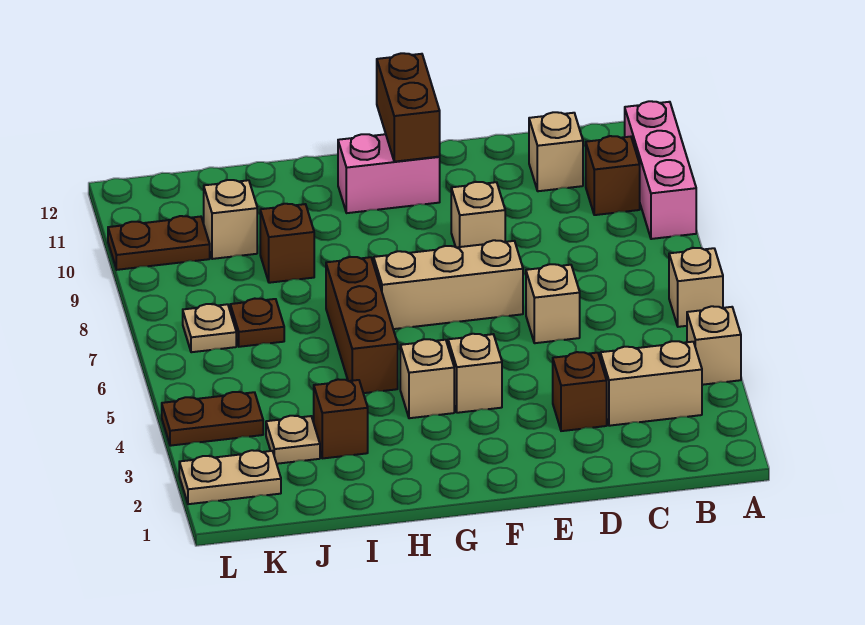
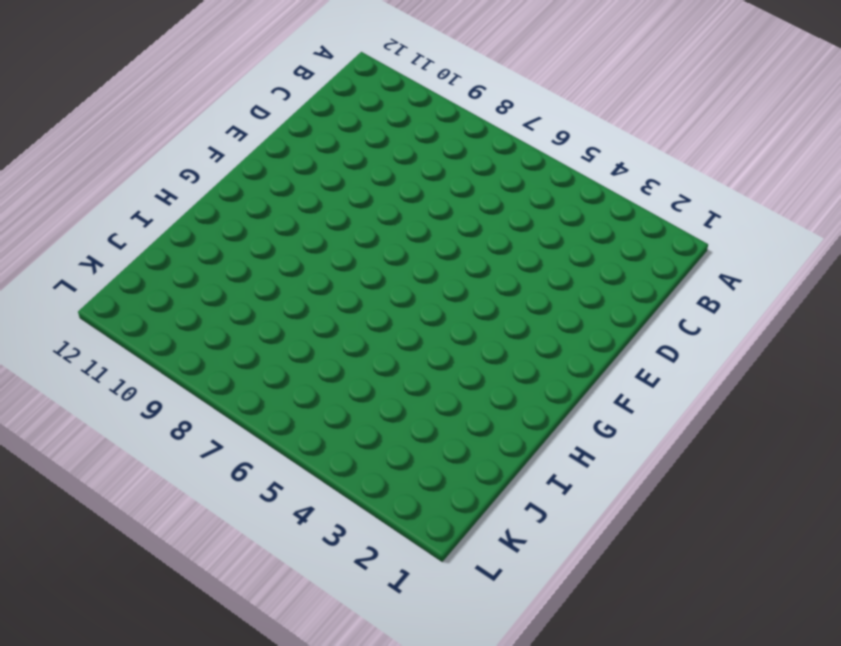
none -> tan brick A4 level 1
none -> tan brick A6 level 1
none -> pink brick A9:A11 level 1

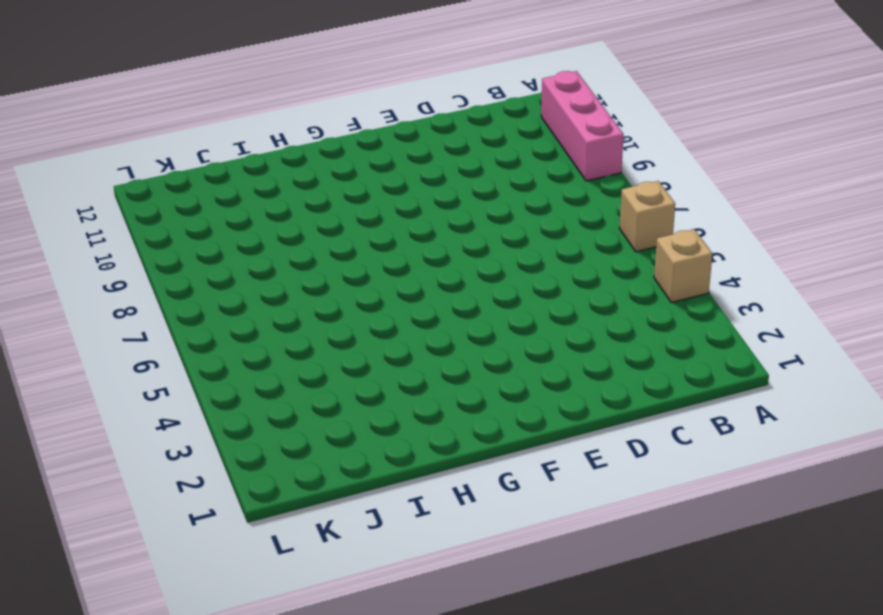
none -> tan brick B3:C3 level 1
none -> brown brick B10 level 1
none -> tan brick C11 level 1

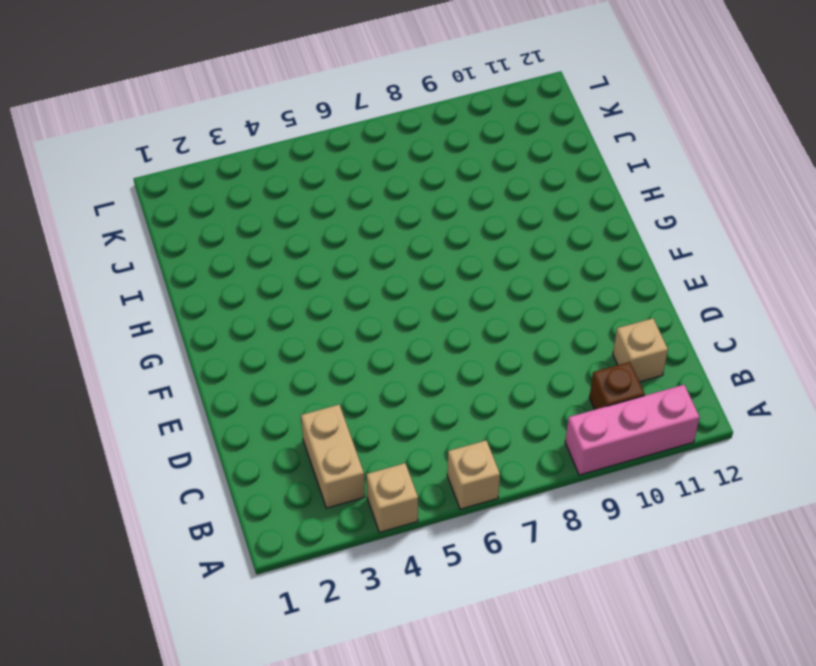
none -> brown brick D3 level 1
none -> tan brick D6 level 1
none -> tan brick E7:G7 level 1

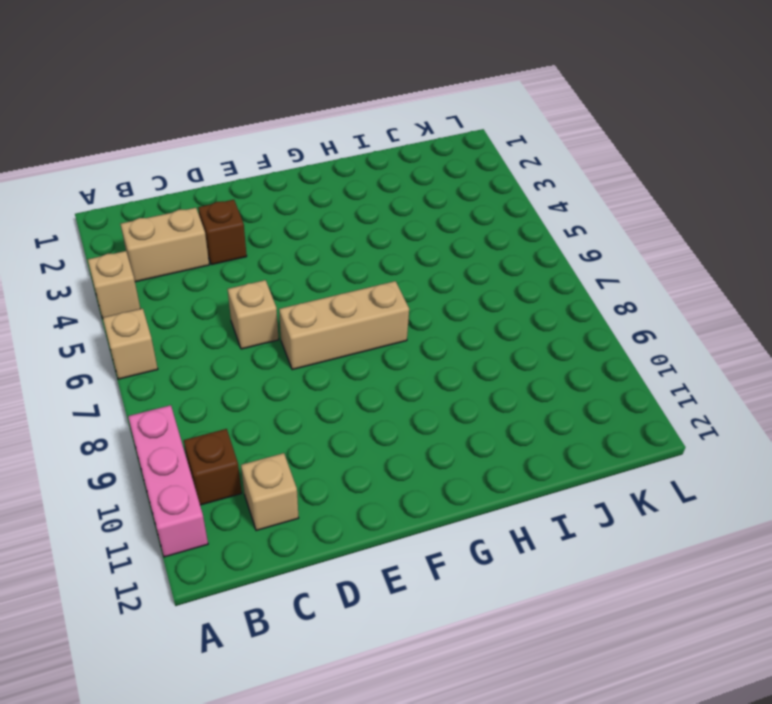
none -> tan brick E9 level 1
none -> tan brick F4 level 1
none -> pink brick F11:G11 level 1

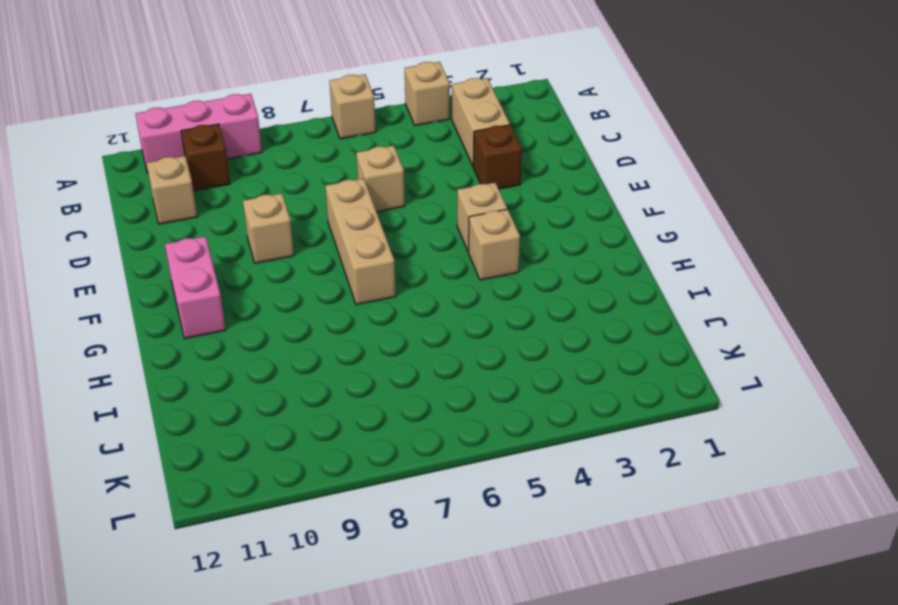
none -> brown brick H5:H7 level 1
none -> brown brick I3 level 1
none -> brown brick I9 level 1

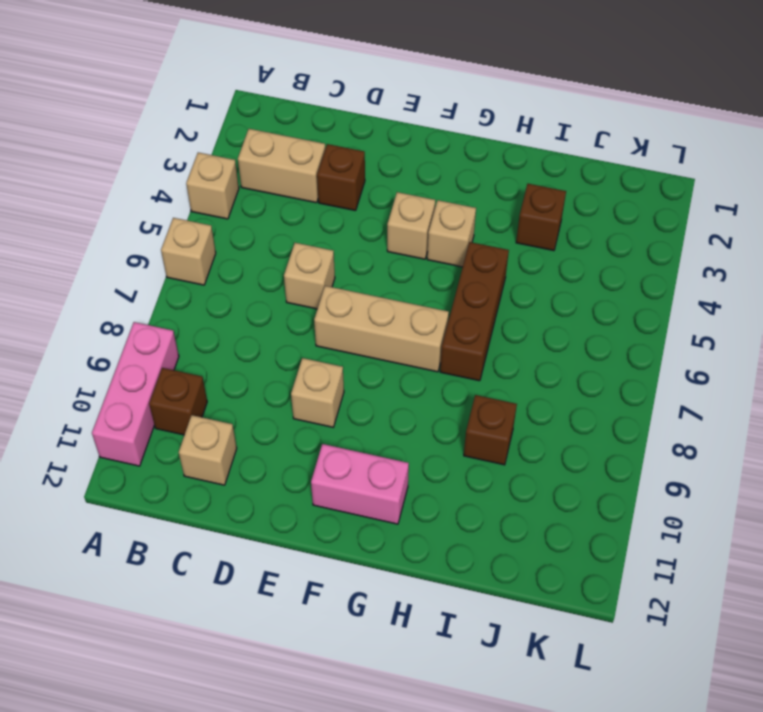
none -> tan plate J3 level 1
none -> brown plate J7 level 1
none -> tan brick J10 level 1

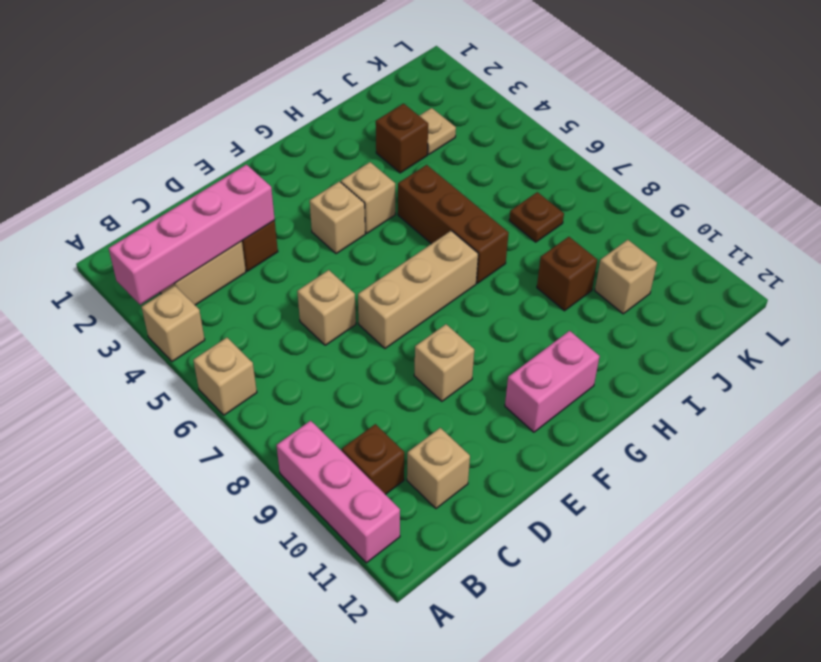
pink brick A3:D3 level 2 -> none
none -> tan plate K2:L2 level 1
none -> brown plate K4:L4 level 1
none -> tan plate K7 level 1

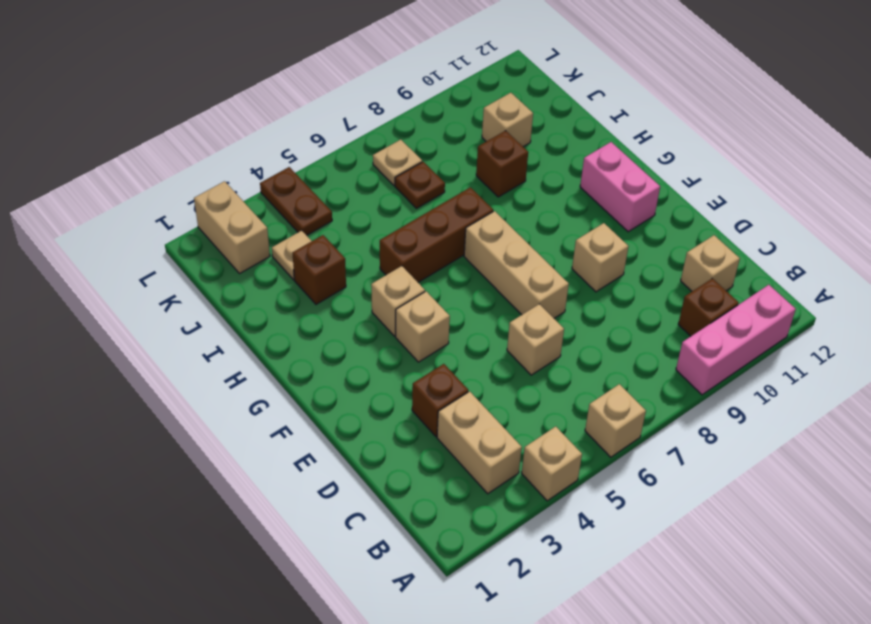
tan brick K2:L2 level 1 -> tan plate K2:L2 level 1
none -> brown plate K10:L10 level 1
none -> brown brick F11:F12 level 2

